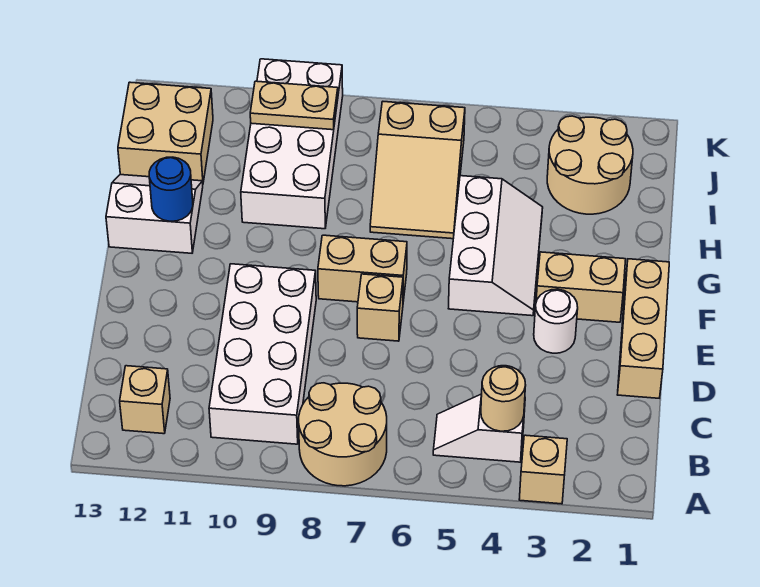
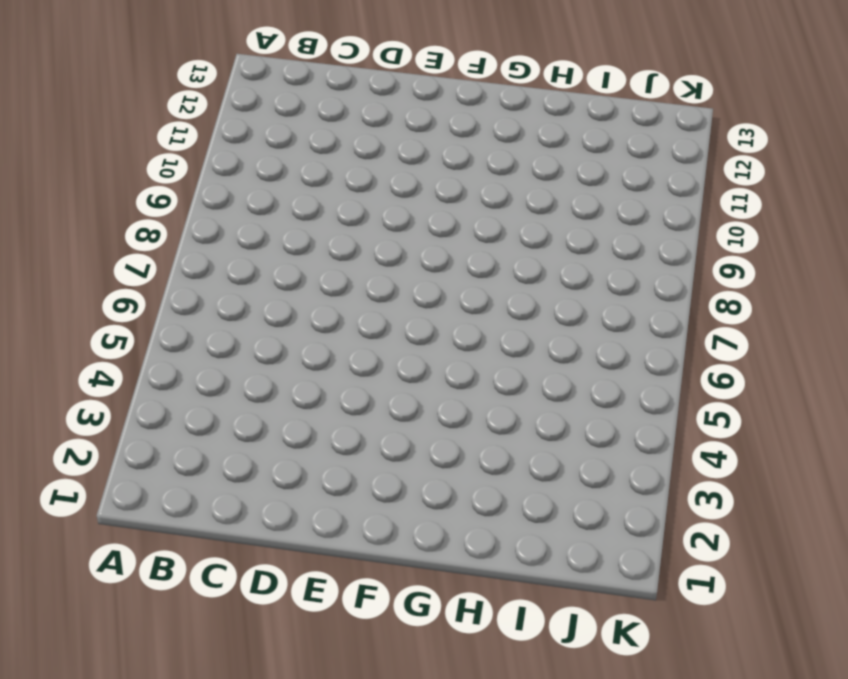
none -> tan brick A3 level 1
none -> tan round brick A7:B8 level 1
none -> white slope B4:B5 level 1 top 4

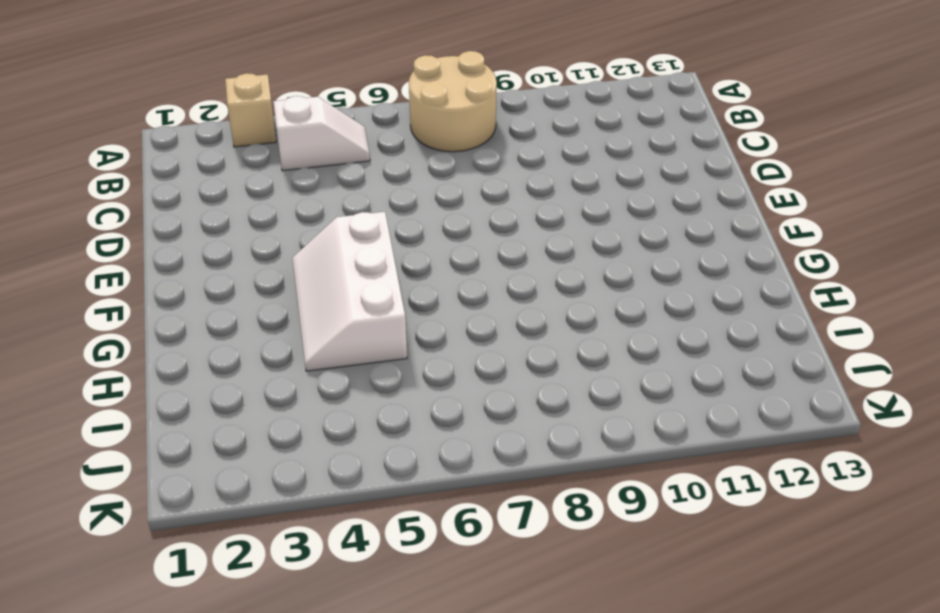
none -> white brick B9:E10 level 1
none -> tan brick B12 level 1
none -> tan brick D1:F1 level 1

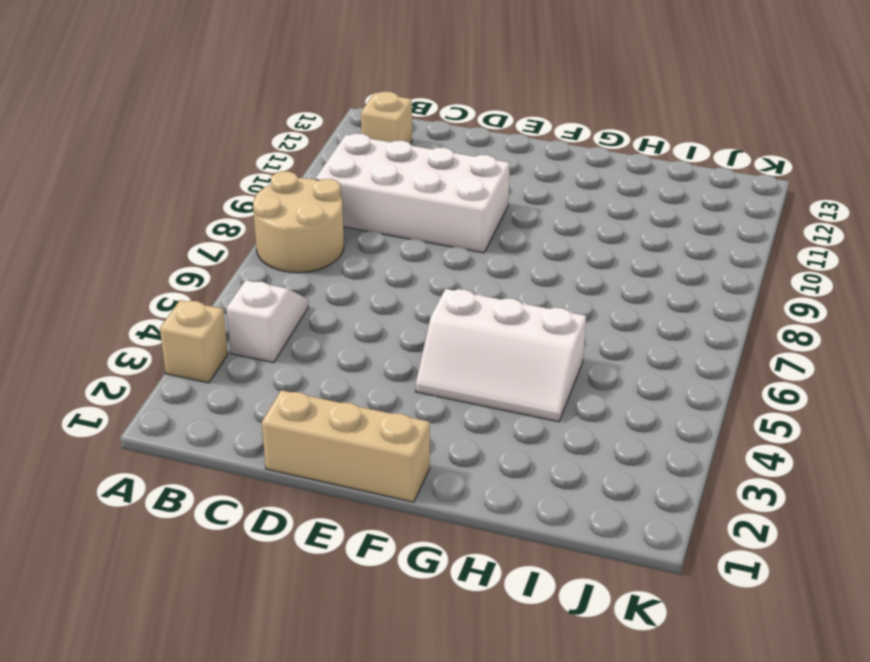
none -> white round brick E3 level 1
none -> tan brick E7 level 1
none -> tan brick F2:F3 level 1

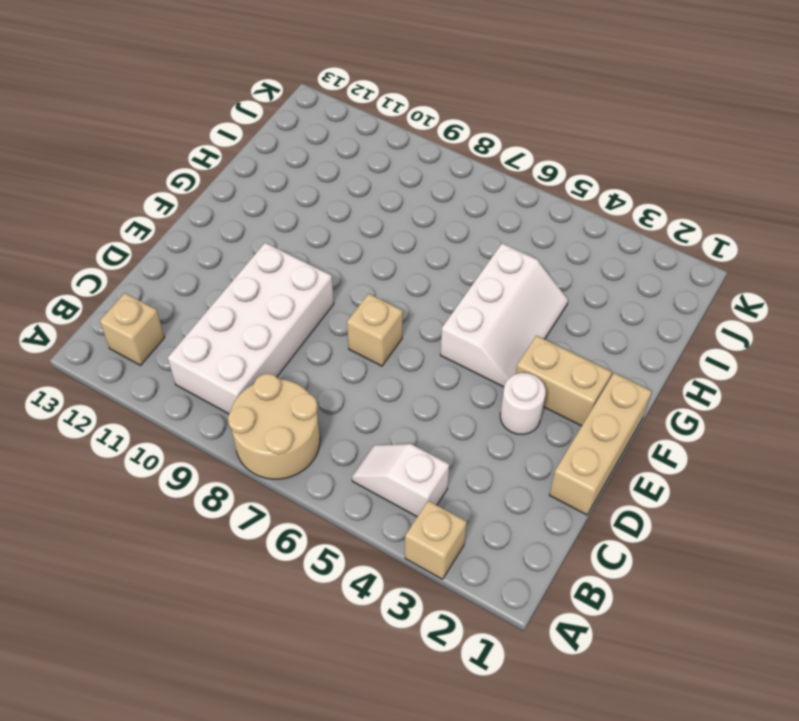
none -> tan brick F7:F8 level 1
none -> white slope G12:H13 level 1 top G
none -> tan slope H6:J7 level 1 top J

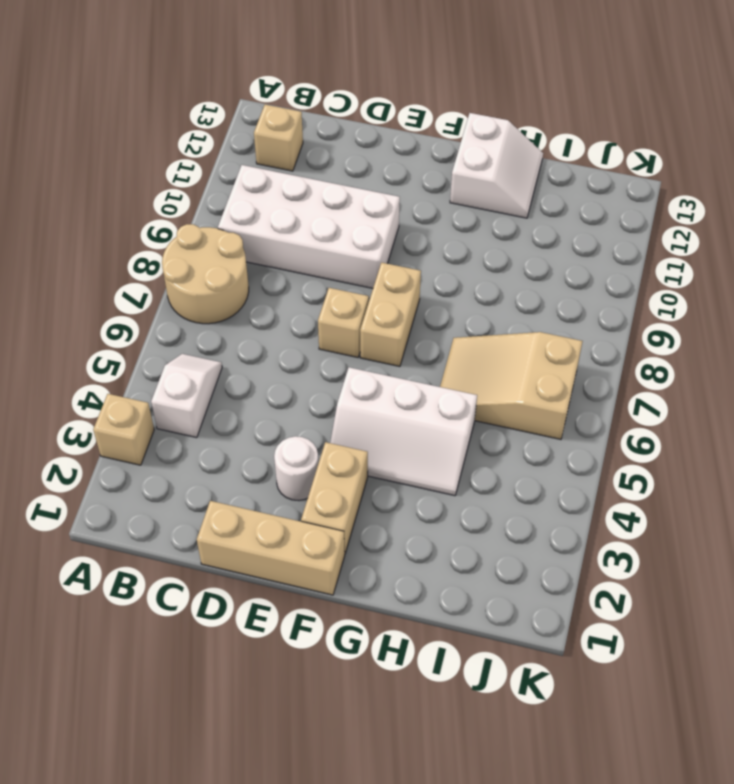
none -> white brick H9:K10 level 1
none -> tan round brick I2:J3 level 1
none -> tan brick I12:J13 level 1

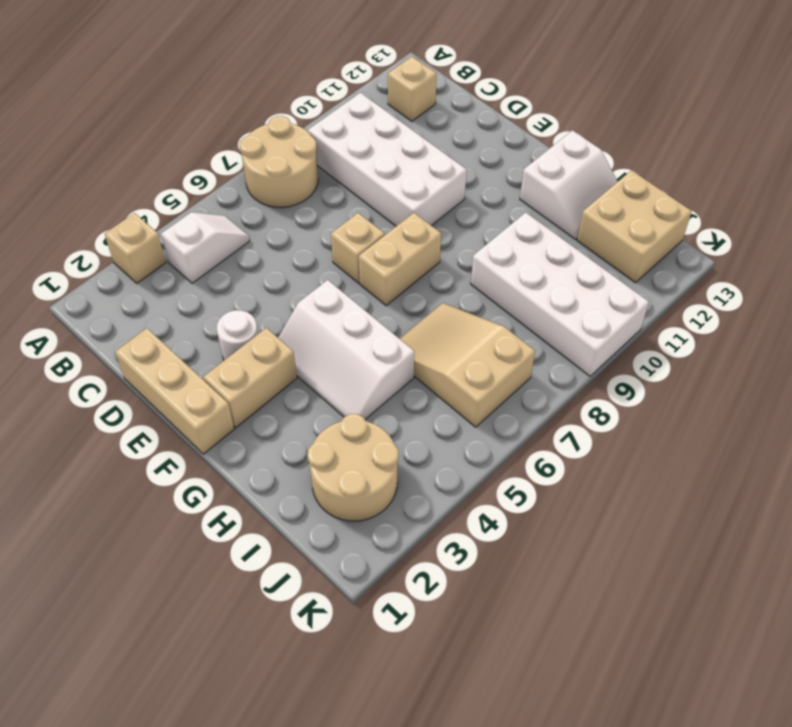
none -> tan round brick B4 level 2
none -> blue round brick G12 level 2
none -> tan plate J9:J10 level 2

